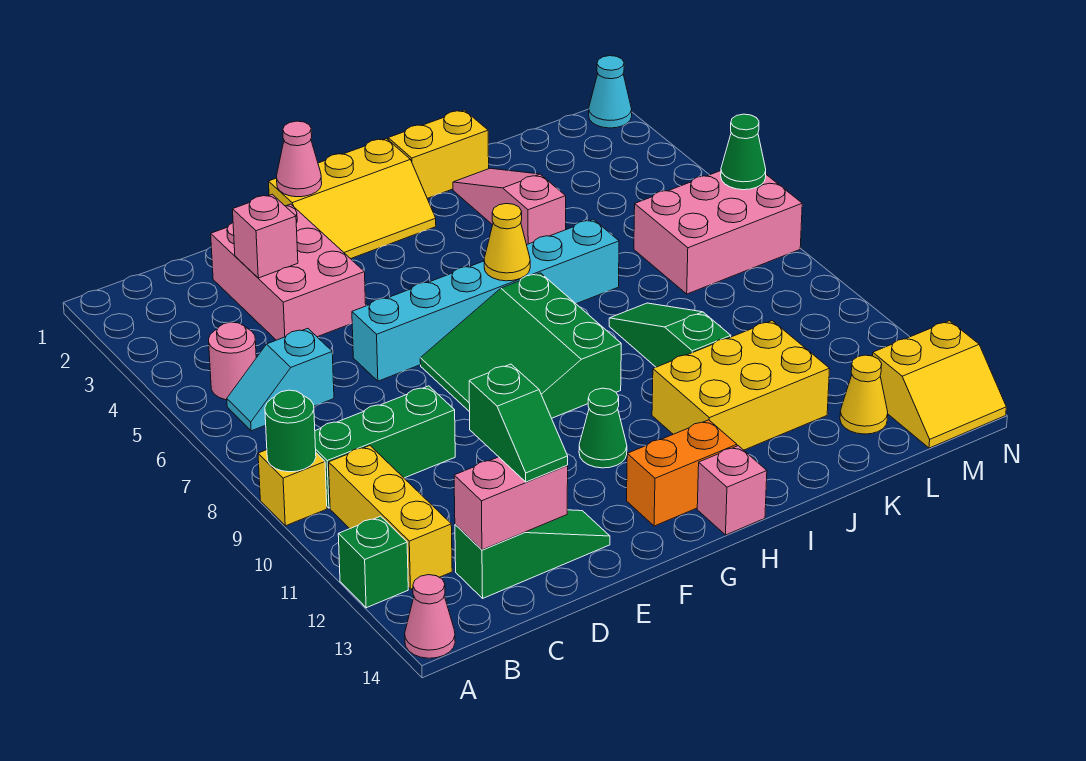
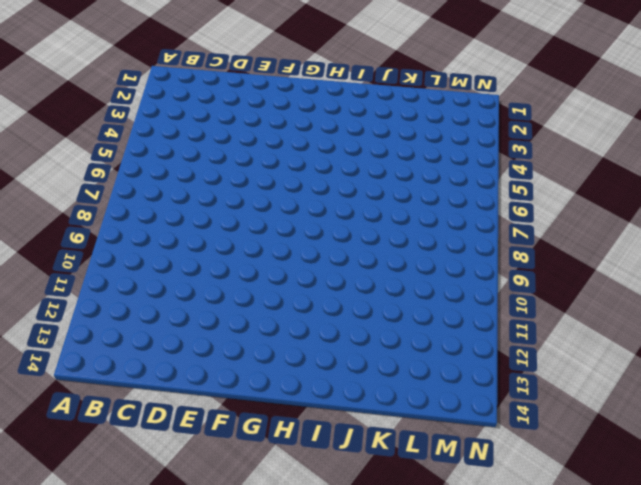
none -> yellow brick A9 level 1
none -> green brick A12 level 1
none -> pink cone A14 level 1
none -> pink round brick B5 level 1

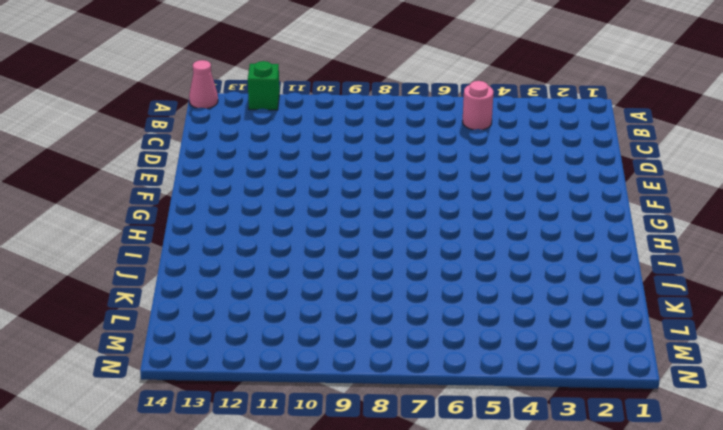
none -> yellow brick A9 level 1
none -> cyan slope B6:C6 level 1 top C
none -> green brick B9:D9 level 1
none -> yellow brick B10:B12 level 1

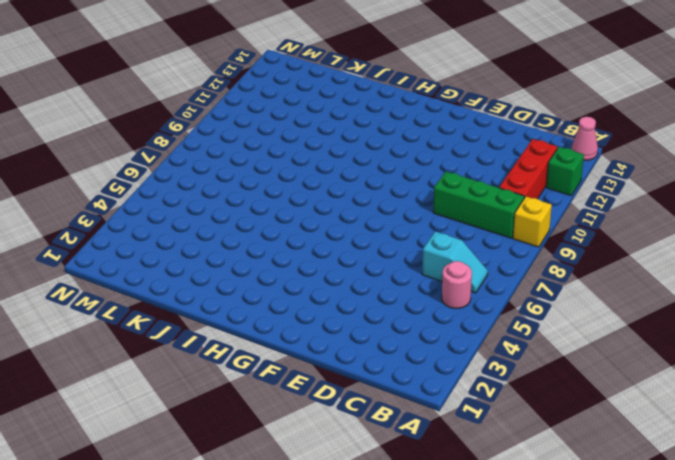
red brick B10:B12 level 1 -> yellow brick B10:B12 level 1
none -> green slope C13:E13 level 1 top C
none -> pink brick D2:E4 level 1
none -> cyan brick E6:J6 level 1
none -> yellow slope F1:H2 level 1 top 1

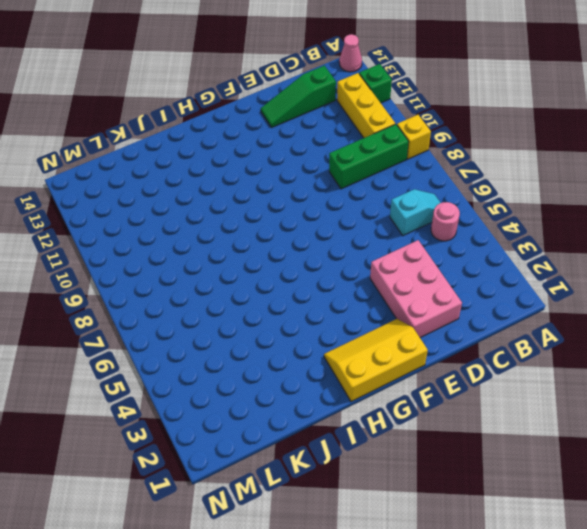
none -> cyan brick E6:J6 level 1
none -> green slope F7:H9 level 1 top H
none -> green cone G11 level 1
none -> orange brick G13:H13 level 1

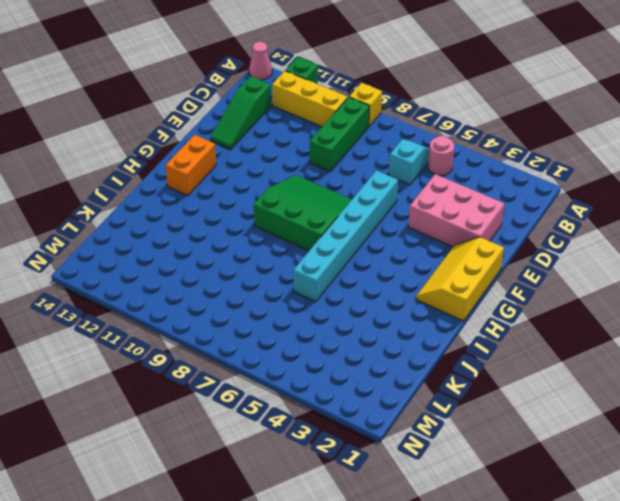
none -> green cone G11 level 1
none -> pink brick H14 level 1
none -> yellow brick I1:J1 level 1
none -> yellow brick I11:K12 level 1

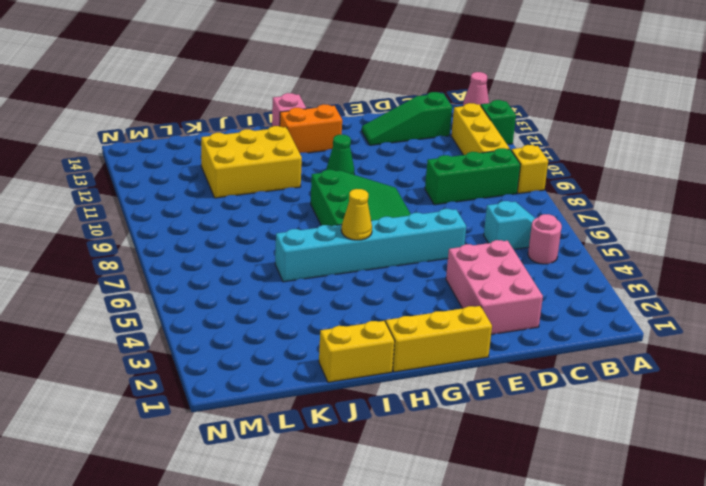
none -> pink slope J2:J4 level 1 top 4
none -> green slope J8:J10 level 1 top 10
none -> pink brick L6:N7 level 1
none -> yellow cone L13 level 1

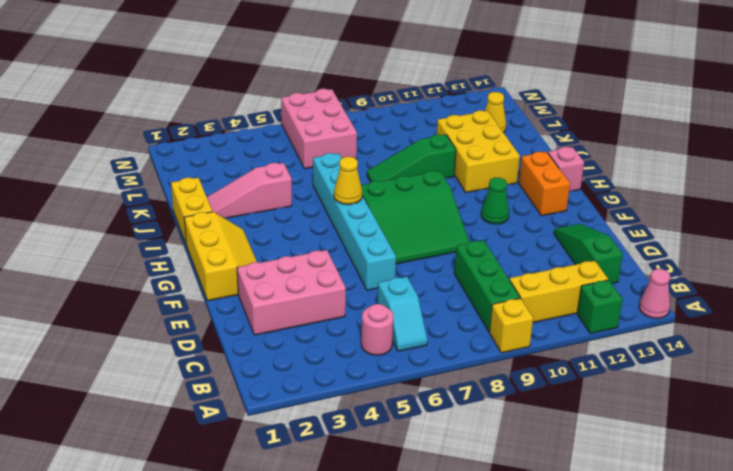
none -> yellow slope M13:N14 level 1 top 13
none -> cyan cone N1 level 1
none -> green round brick A9 level 2
none -> pink brick C13:D13 level 2

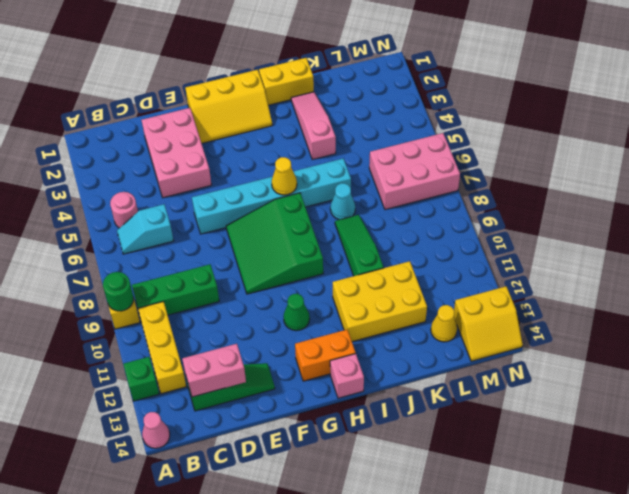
cyan cone J7 level 1 -> cyan cone N1 level 1
none -> pink brick D3 level 2
none -> pink cone F1 level 2
none -> green cone N6 level 2
none -> green slope D12:D13 level 3 top 12

